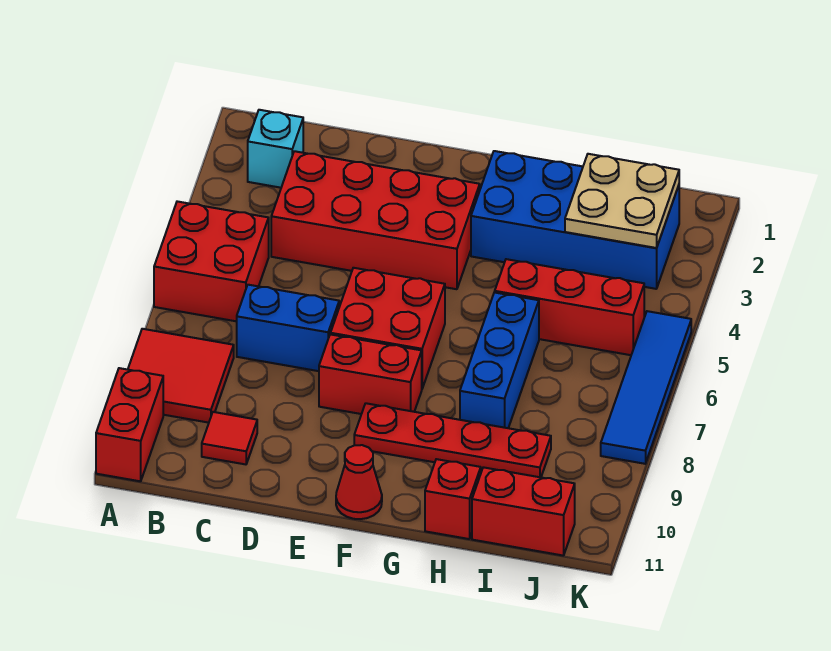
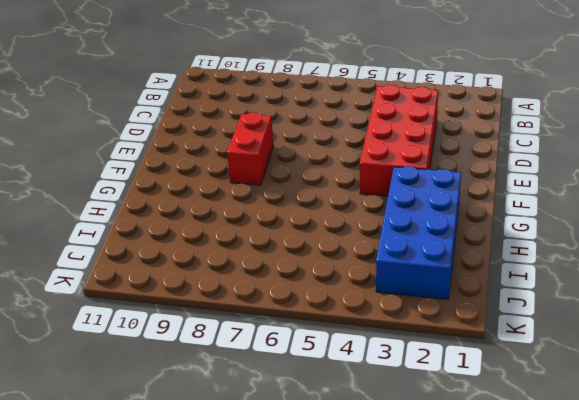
none -> red brick A5:B6 level 1
none -> red tile A8:B9 level 1
none -> red brick A10:A11 level 1

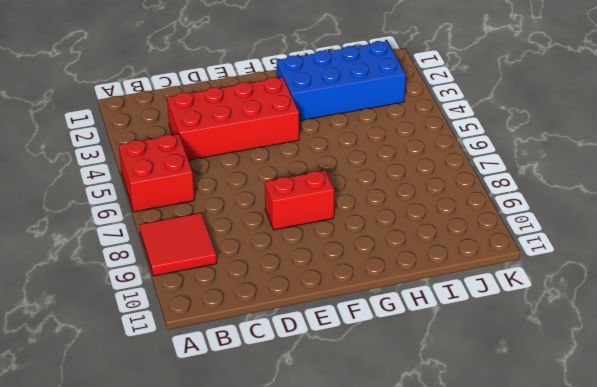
none -> red brick A10:A11 level 1
none -> cyan brick B2 level 1
none -> blue brick C7:D7 level 1

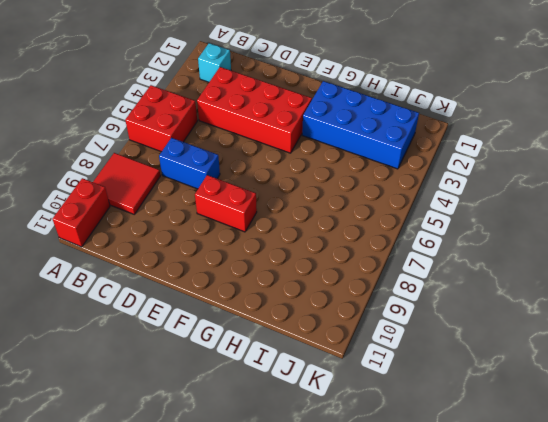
none -> red tile C10 level 1
none -> red brick E6:F7 level 1
none -> red plate F9:I9 level 1

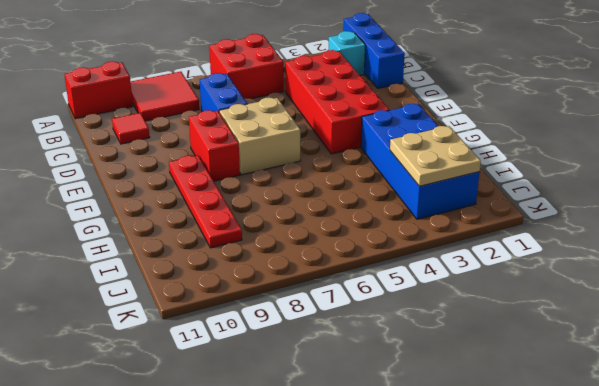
blue brick A1:C1 level 1 -> blue brick H6:H8 level 1
tan brick E6:F7 level 1 -> red brick E6:F7 level 1
none -> red cone F11 level 1
none -> red brick H5:J5 level 1
none -> red brick H11 level 1

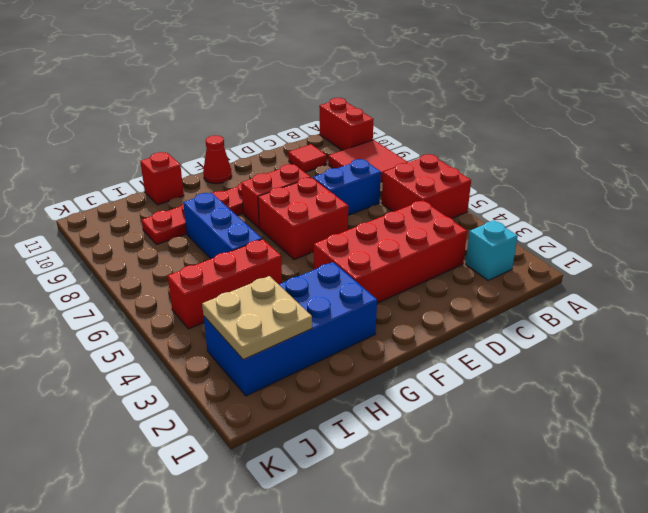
none -> red brick I11:J11 level 1
none -> blue tile K5:K8 level 1

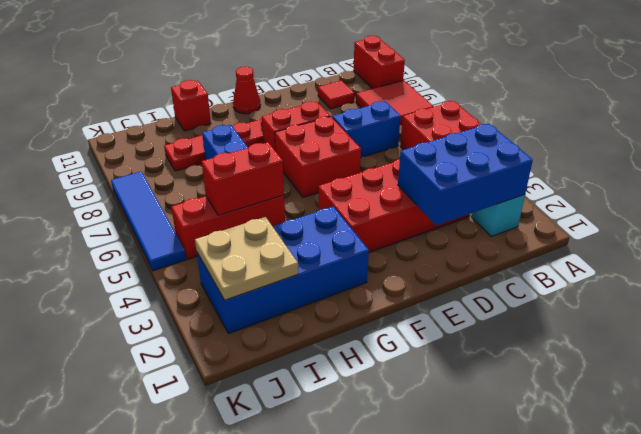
blue brick B2:D3 level 2 -> none
red brick H5:I5 level 2 -> red brick I11:J11 level 1

